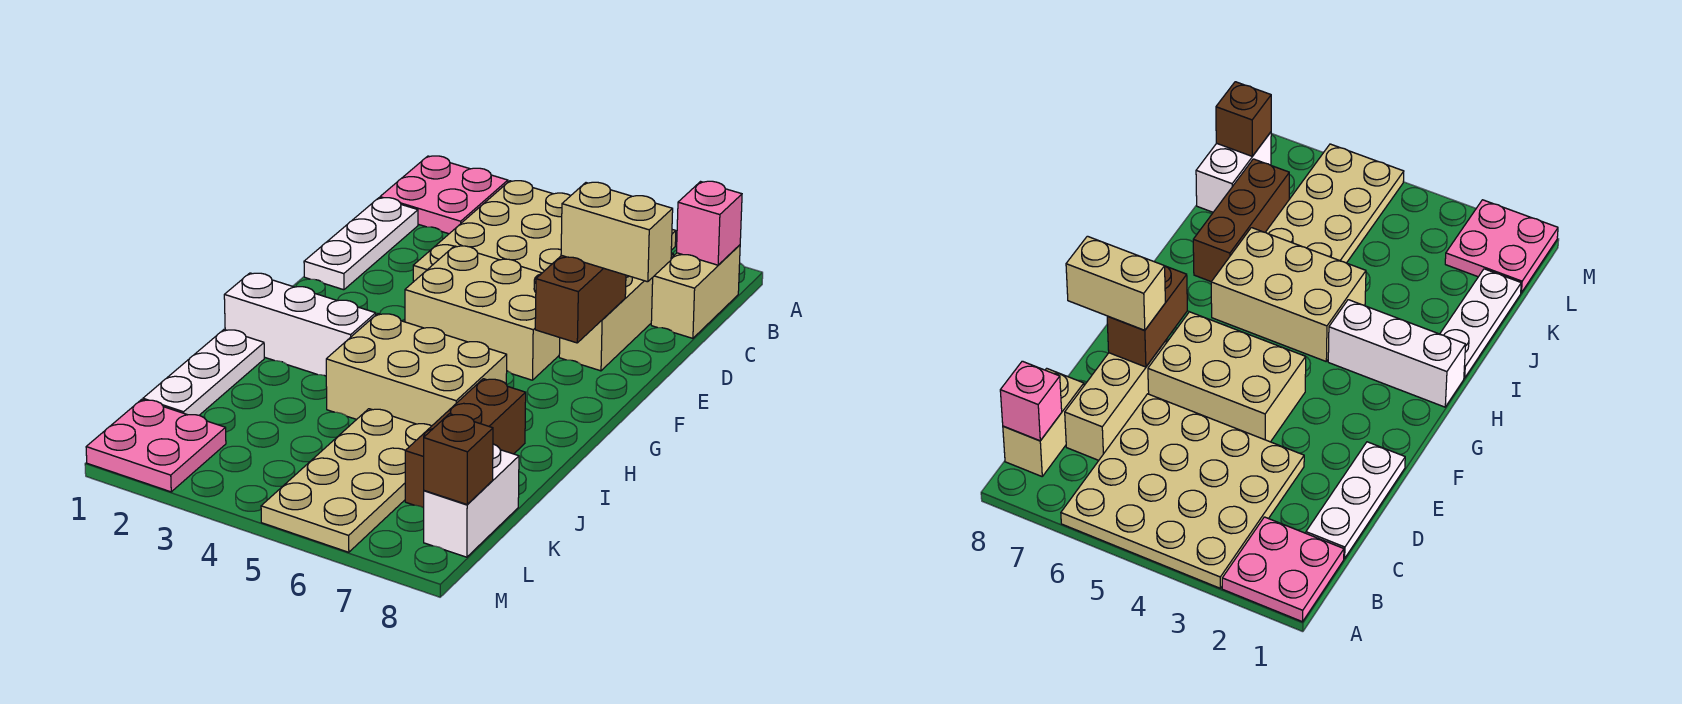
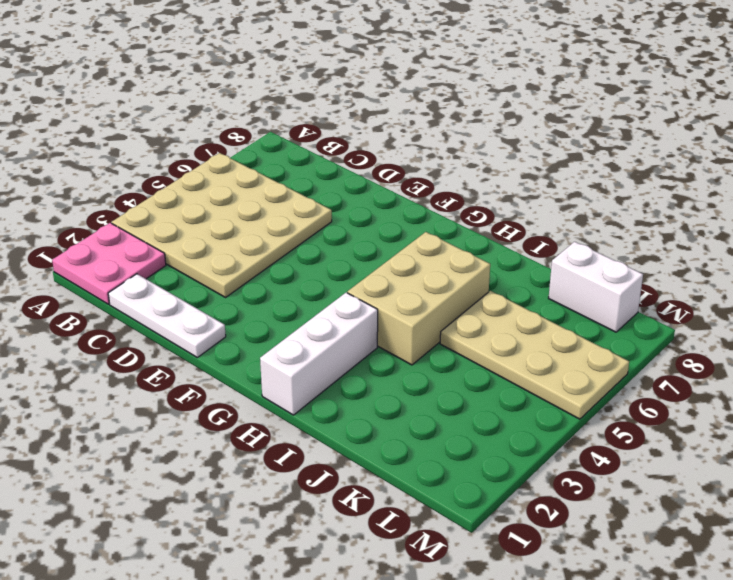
none -> tan brick B8:C8 level 1
none -> tan brick C7:E7 level 1
none -> tan brick E4:F6 level 1

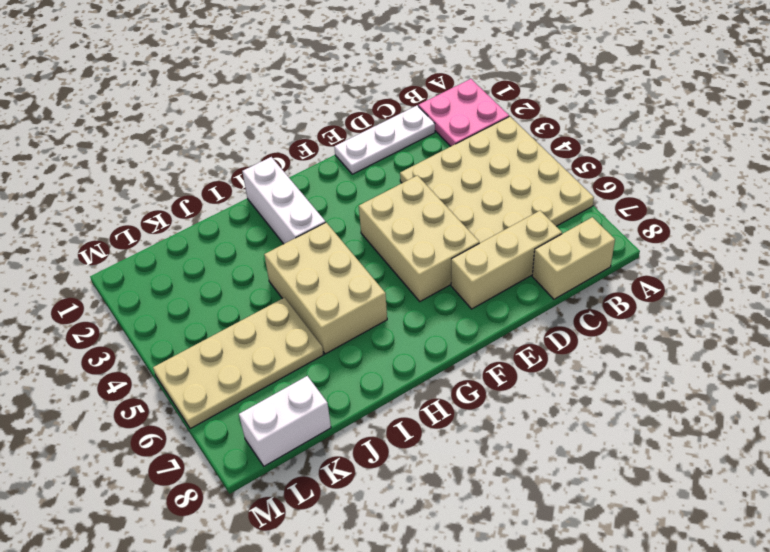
none -> white plate I1:K1 level 1
none -> brown brick I7:K7 level 1
none -> pink plate L1:M2 level 1

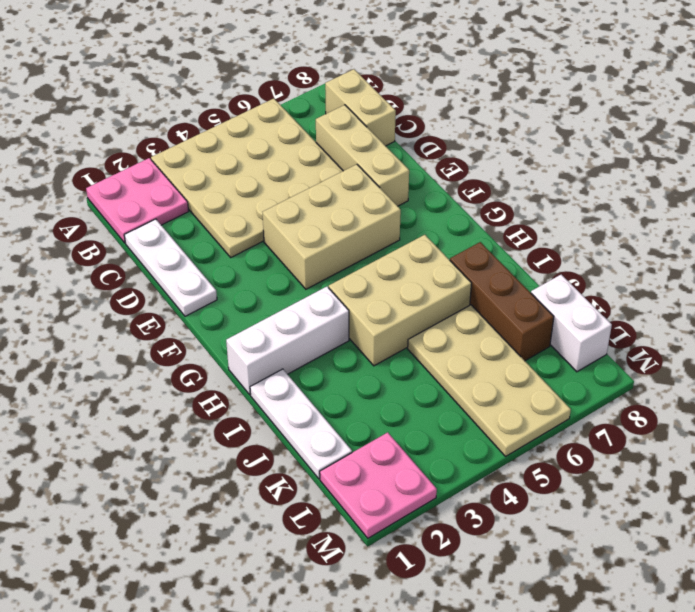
none -> pink brick B8 level 2
none -> brown brick E7:F7 level 2
none -> brown brick L8 level 2

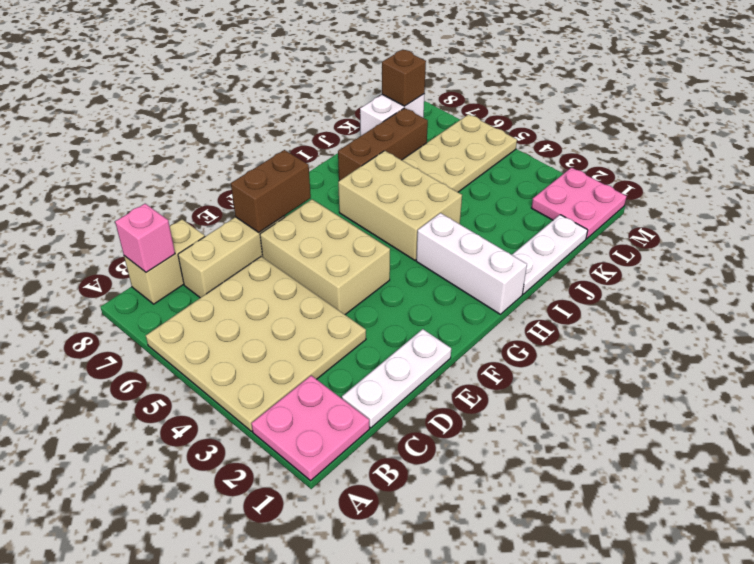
none -> tan brick E7:E8 level 3

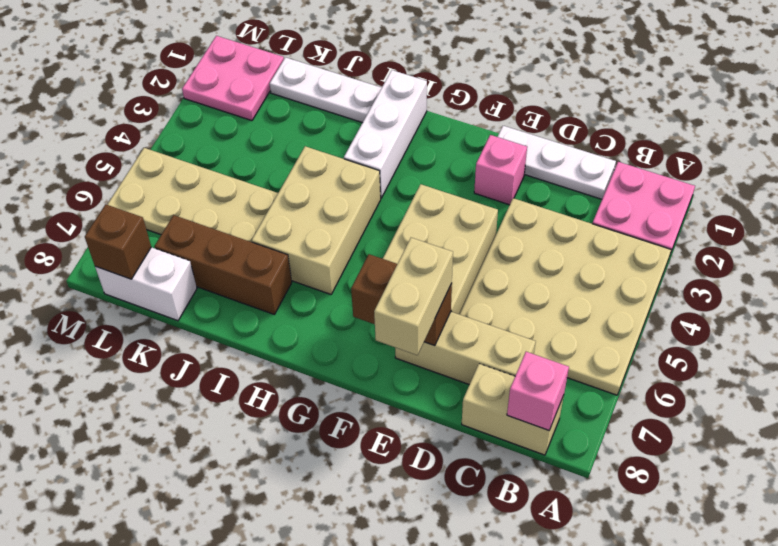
pink brick E2 level 1 -> none

